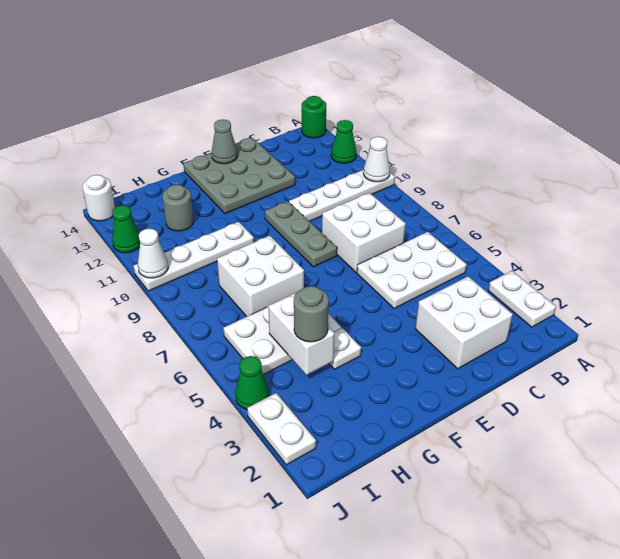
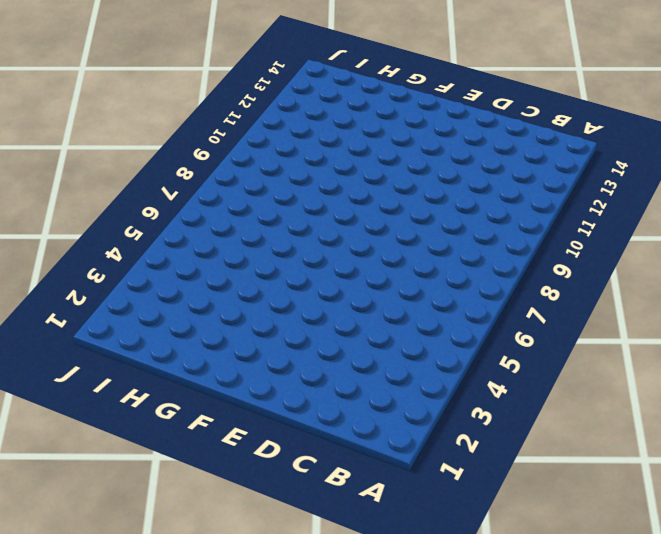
none -> white plate A2:A3 level 1
none -> white plate A10:D10 level 1
none -> green cone A12 level 1

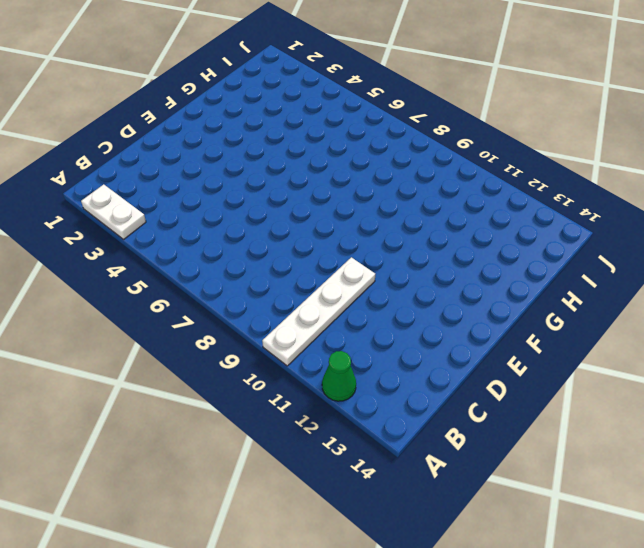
none -> green round brick A14 level 1
none -> white plate B5:D6 level 1
none -> white brick C2:D3 level 1

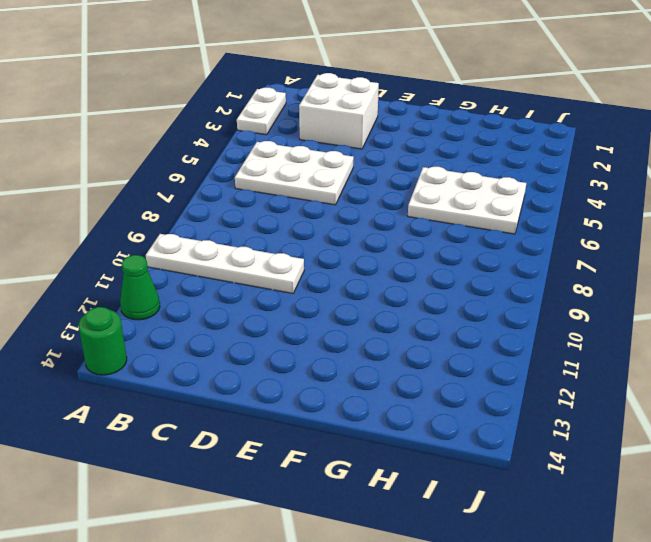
none -> white brick C7:D8 level 1
none -> grey plate D12:F14 level 1
none -> grey plate E8:E10 level 1

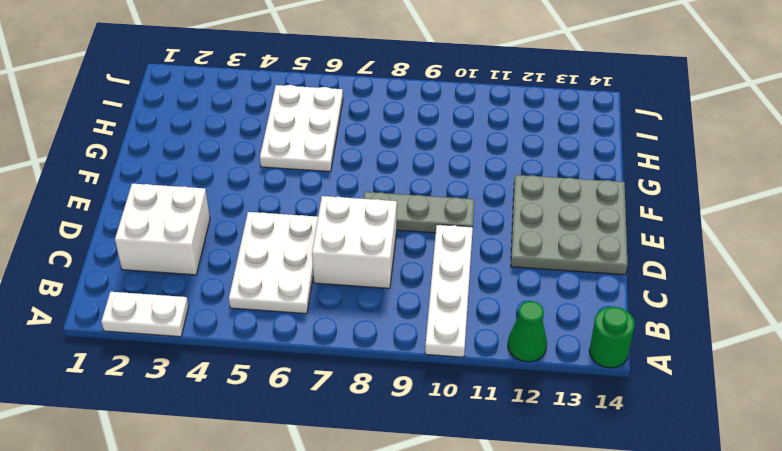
none -> white plate G4 level 1
none -> white brick G7:H8 level 1
none -> white plate G10:J10 level 1

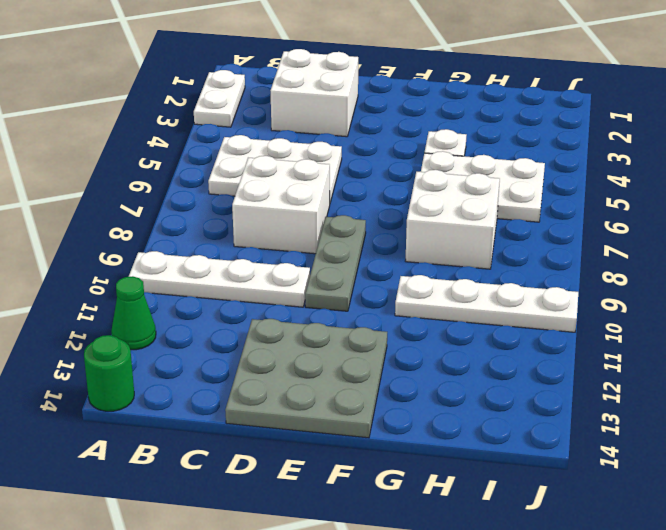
none -> grey round brick H12 level 1
none -> white plate J2:J3 level 1
none -> green cone J4 level 1

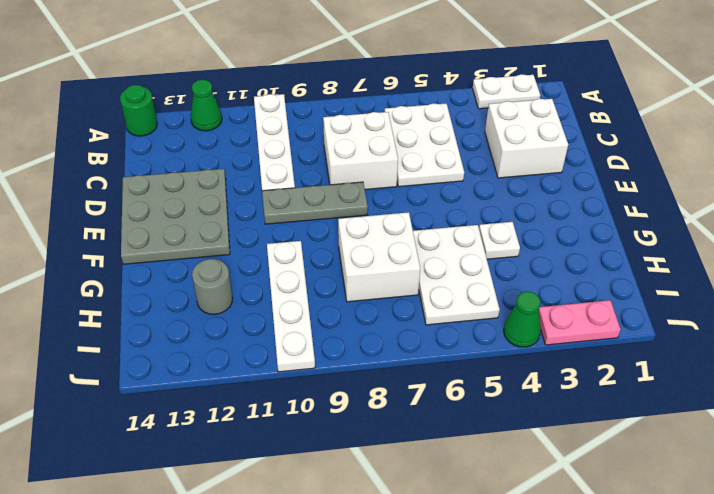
pink plate J2:J3 level 1 -> white plate J2:J3 level 1
none -> green cone J12 level 1
none -> white round brick J14 level 1
none -> white cone A10 level 2

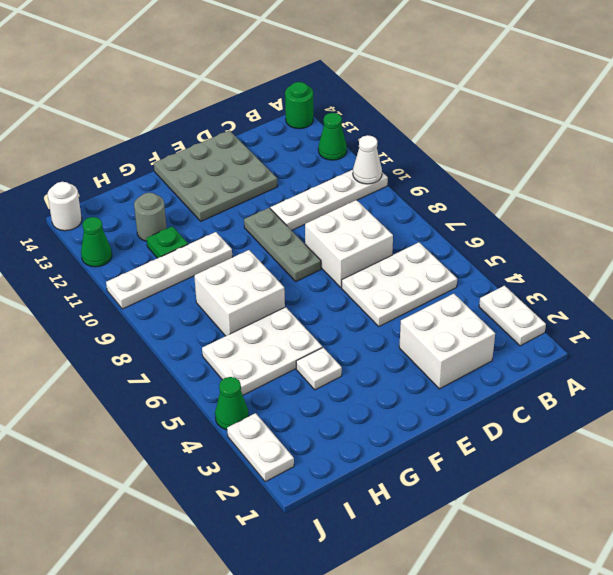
green plate H11 level 1 -> none
none -> grey cone E14 level 2
none -> white brick H4:H5 level 2
none -> white cone J10 level 2

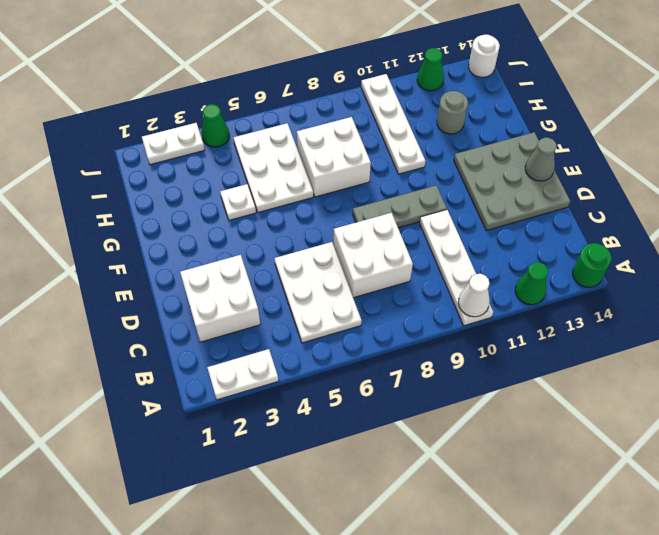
none -> white brick H4:H5 level 2
none -> white cone J10 level 2
none -> grey round brick H4 level 3

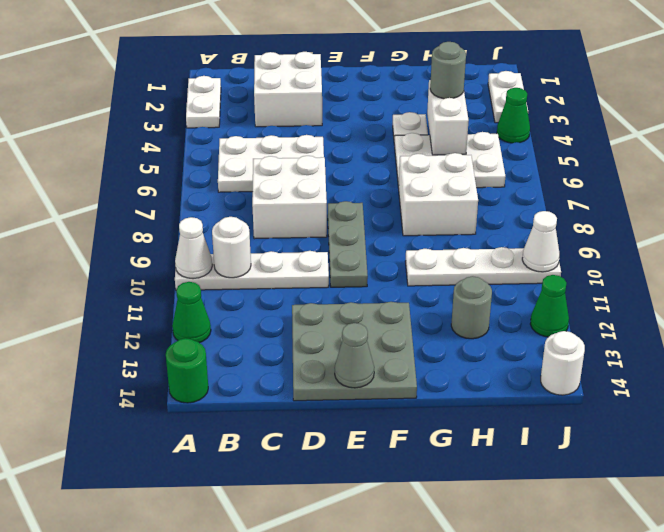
white round brick B10 level 2 -> none

